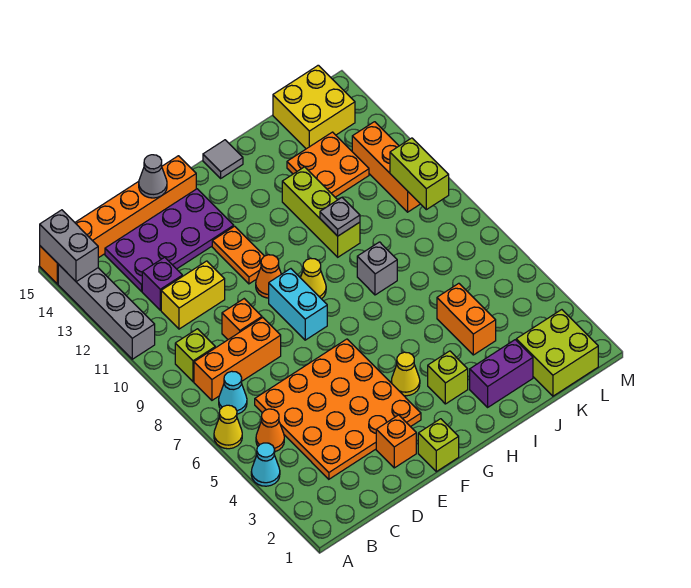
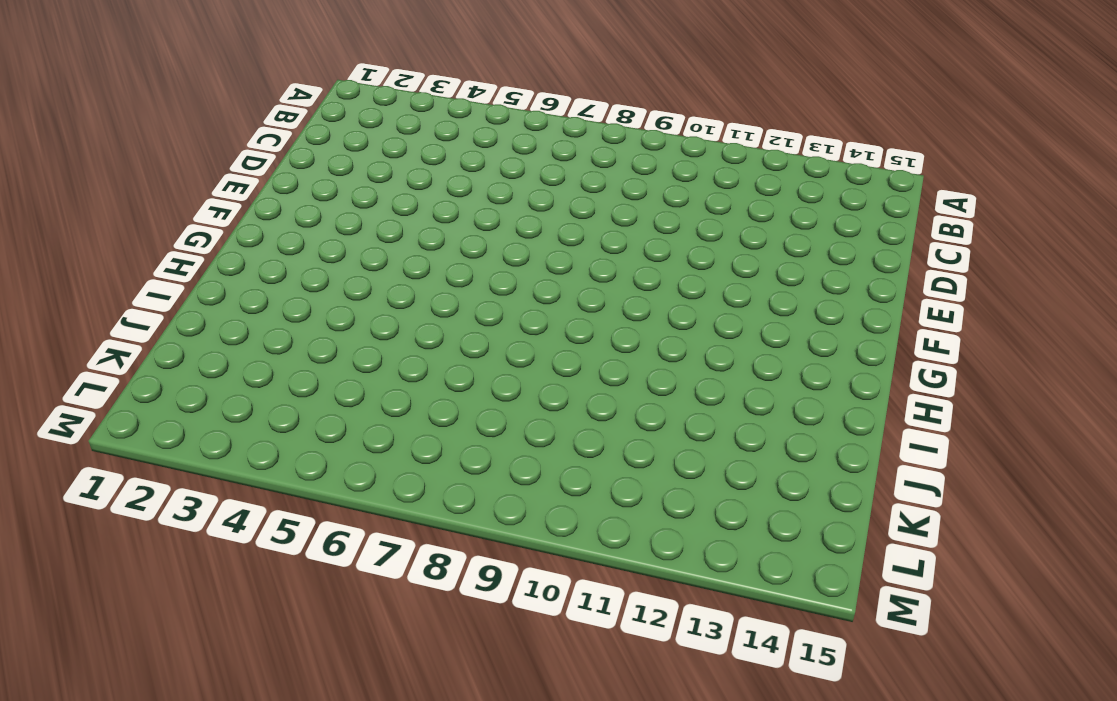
none -> cyan cone A4 level 1
none -> yellow cone A6 level 1
none -> grey brick A11:A14 level 1
none -> orange brick A15:F15 level 1

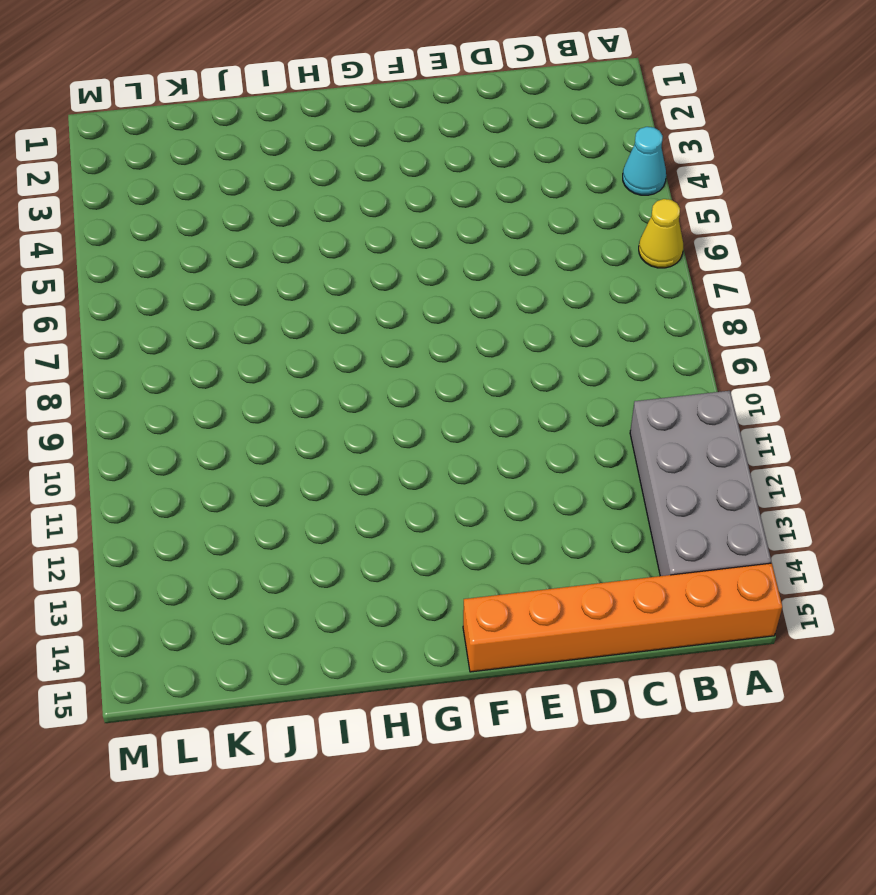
grey brick A11:B14 level 1 -> grey brick A11:A14 level 1
none -> orange cone B5 level 1
none -> cyan cone B7 level 1
none -> orange brick B8:D8 level 1
none -> lime brick B9 level 1

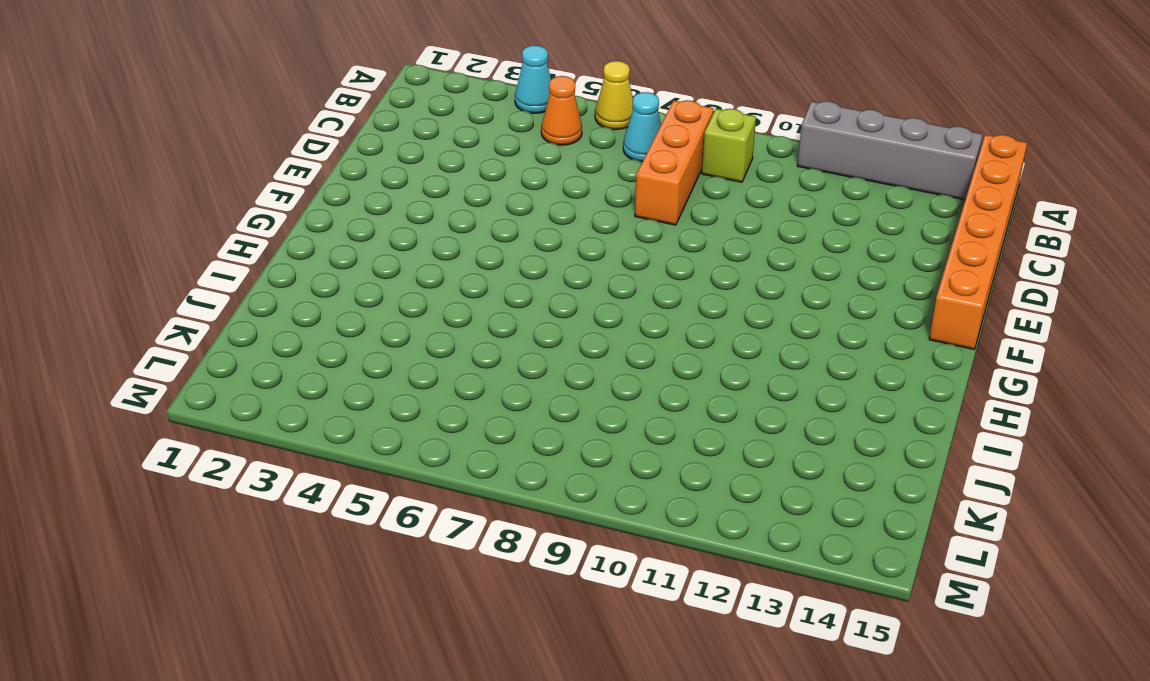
none -> orange plate C3:F6 level 1
none -> yellow brick C11:D11 level 1
none -> purple brick C12 level 1
none -> purple plate C13:F14 level 1

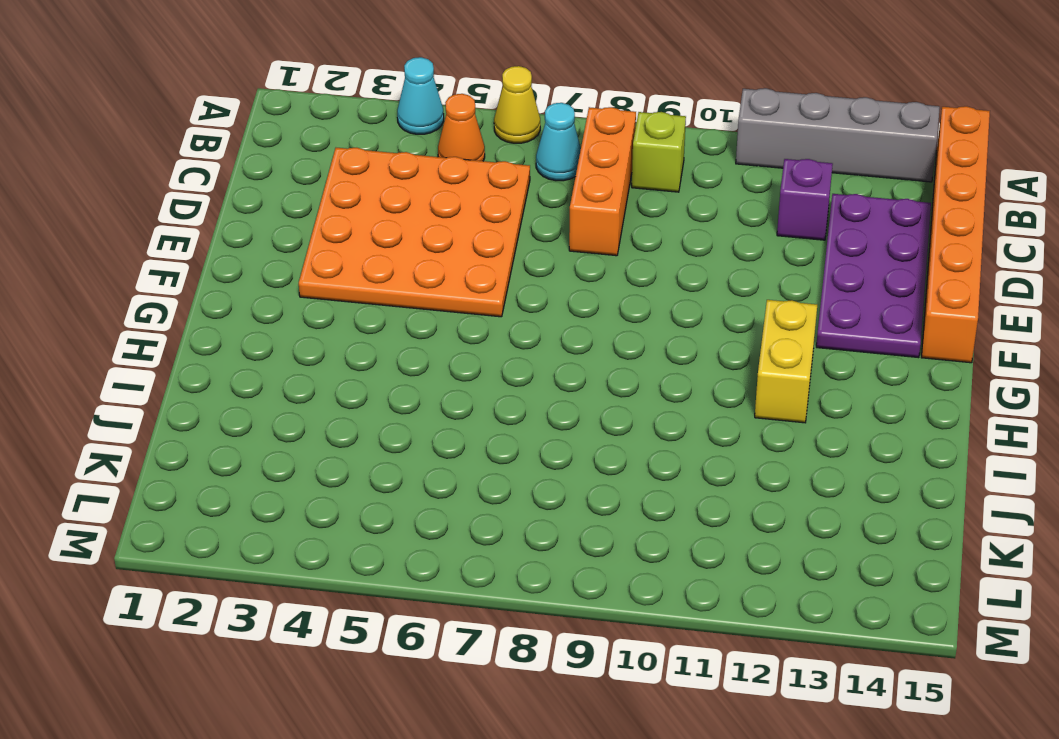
yellow brick G12:H12 level 1 -> yellow brick C11:D11 level 1
none -> orange brick D9 level 1
none -> orange brick E2 level 1
none -> lime brick F1 level 1
none -> cyan brick F8:F9 level 1

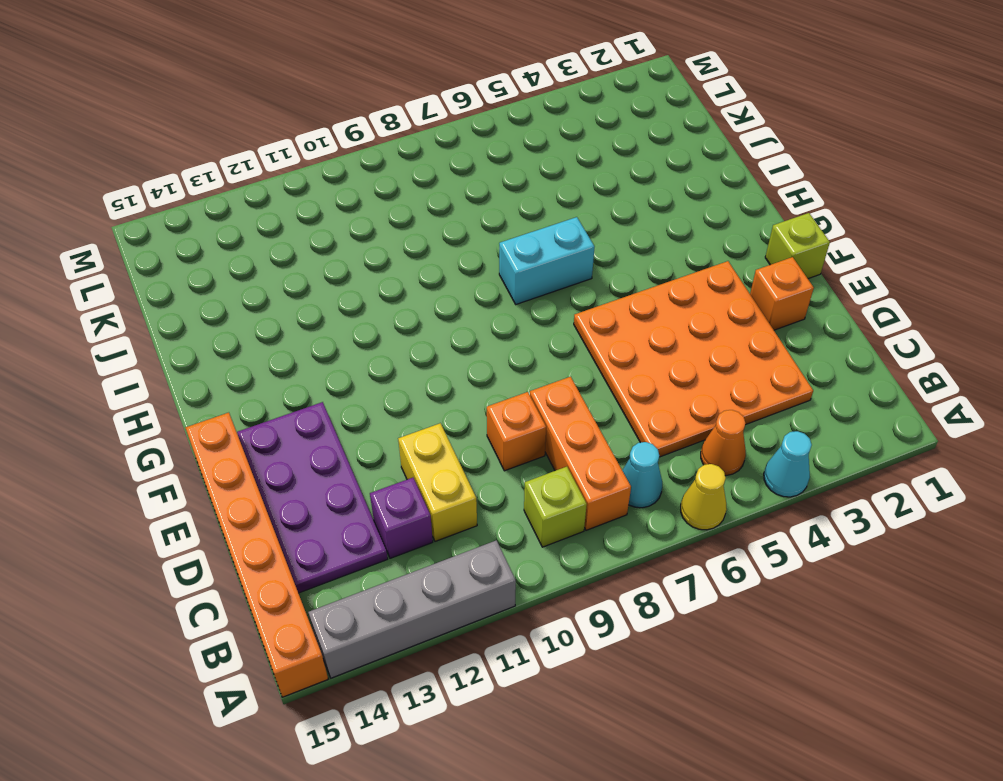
cyan brick H6:H7 level 1 -> cyan brick F8:F9 level 1
none -> orange cone F10 level 1
none -> orange plate F11:F12 level 1
none -> yellow cone G4 level 1
none -> yellow cone G9 level 1

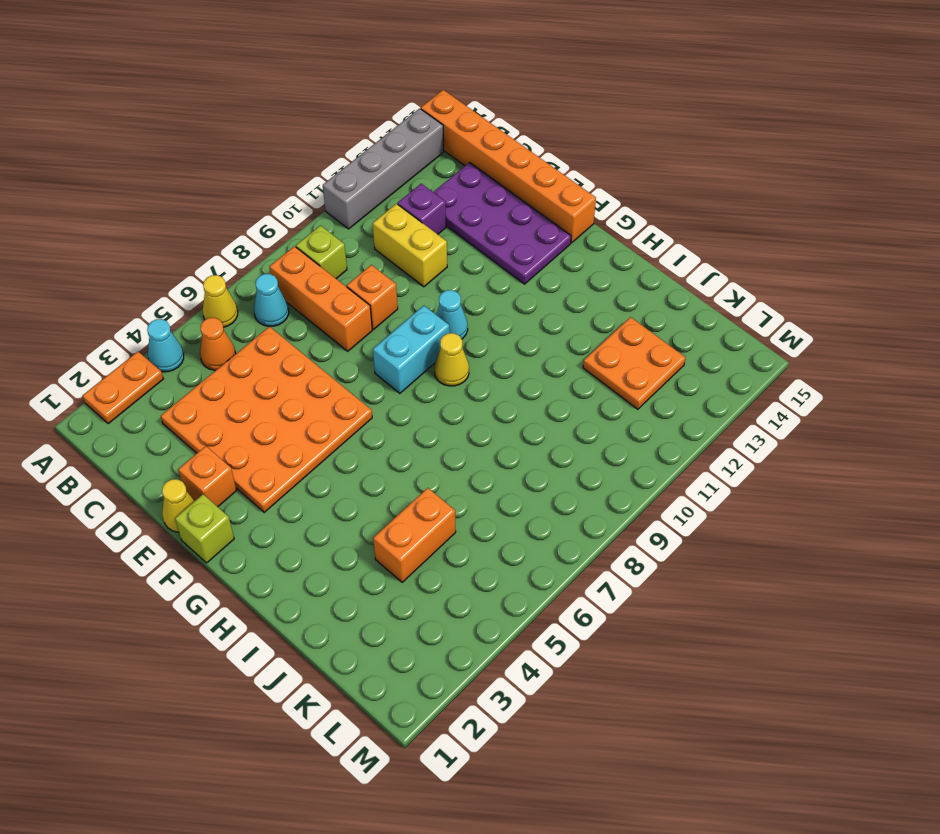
orange plate A2:A3 level 1 -> orange plate F11:F12 level 1
yellow cone E1 level 1 -> yellow cone G4 level 1
cyan cone F10 level 1 -> orange cone F10 level 1
none -> lime brick H3 level 1
none -> grey tile H15 level 1
none -> purple brick I2:J2 level 1
none -> grey brick I8 level 1

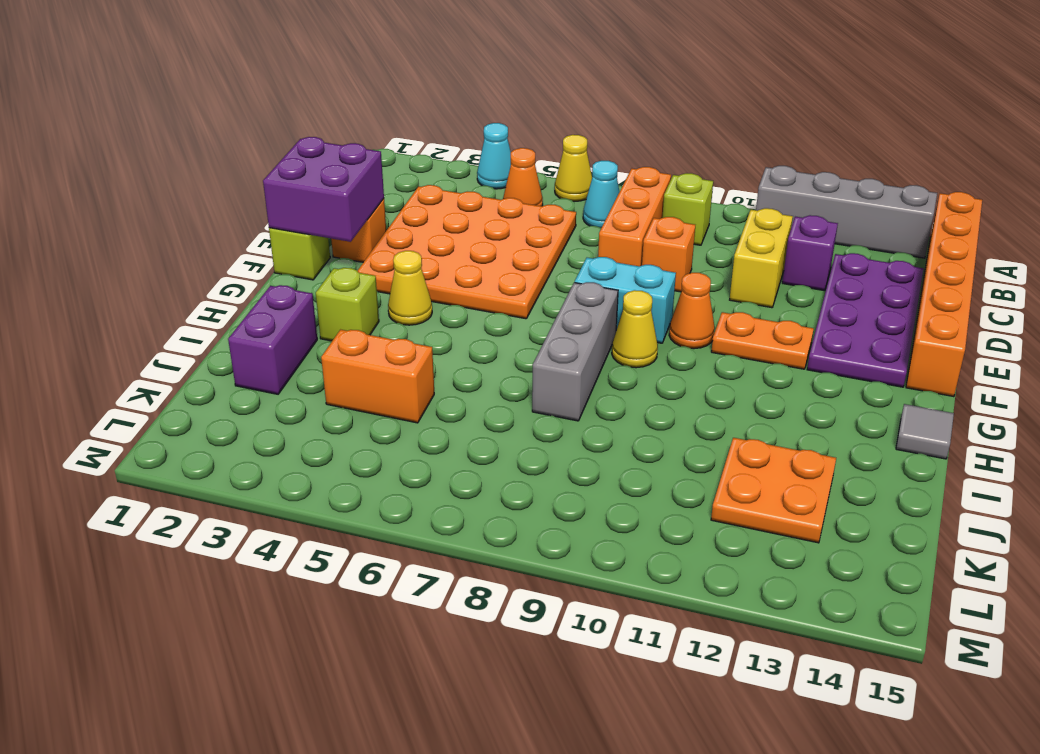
purple brick E1:F2 level 2 -> none
grey brick G8:I8 level 1 -> grey brick I8 level 1
none -> lime brick I10:I12 level 1
none -> lime brick K1:L2 level 1
none -> yellow brick K14:L15 level 1
none -> orange brick L10:L12 level 1

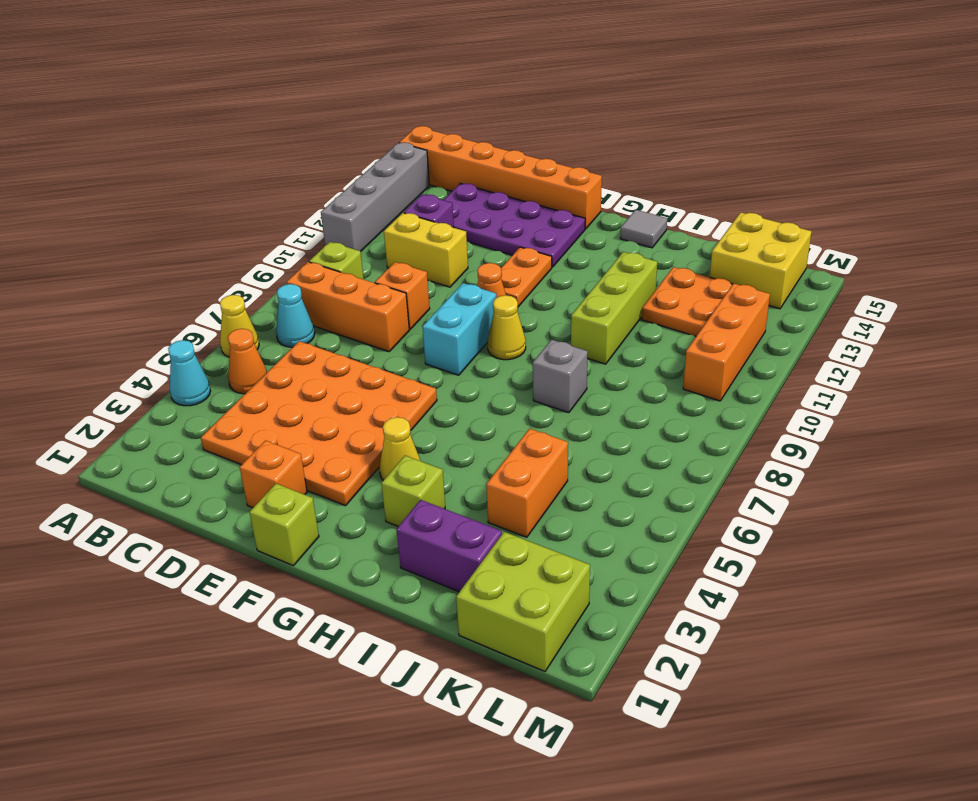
none -> grey brick A14:A15 level 2
none -> grey cone E15 level 2
none -> grey plate I10 level 2
none -> lime brick L9:L10 level 2

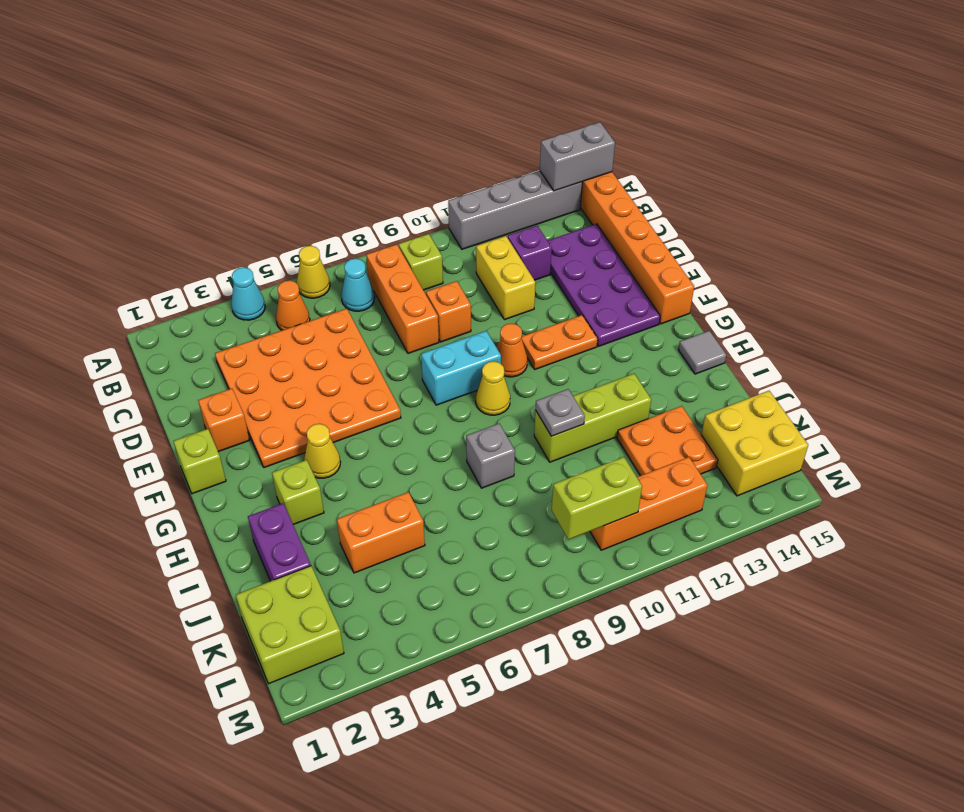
none -> grey cone E15 level 2

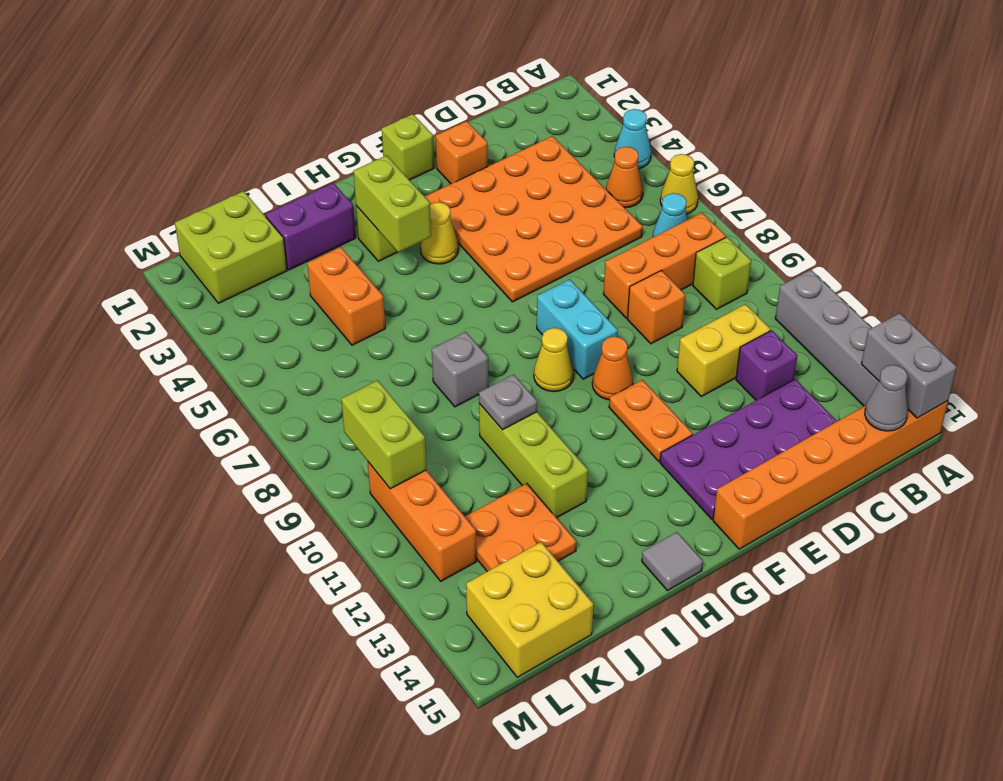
grey cone B15 level 2 -> grey cone E15 level 2
lime brick H3:H4 level 2 -> none

